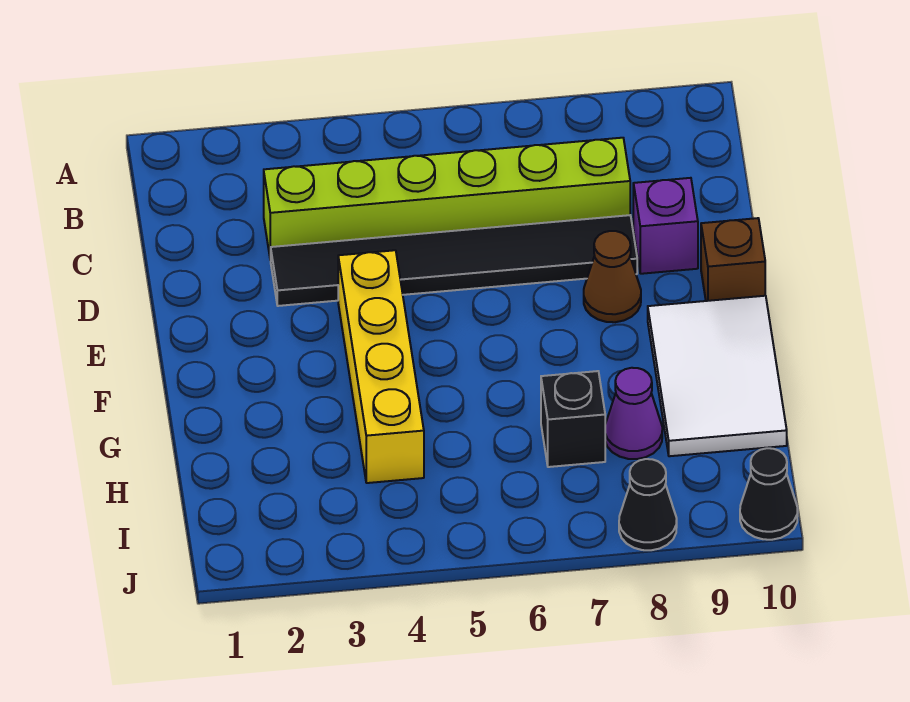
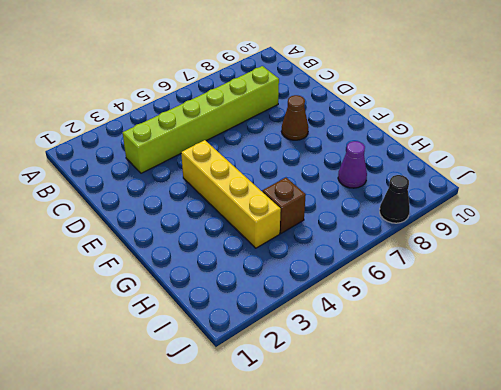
brown brick H5 level 1 -> brown brick E10 level 1
none -> black tile D3:D8 level 1
none -> purple brick D9 level 1

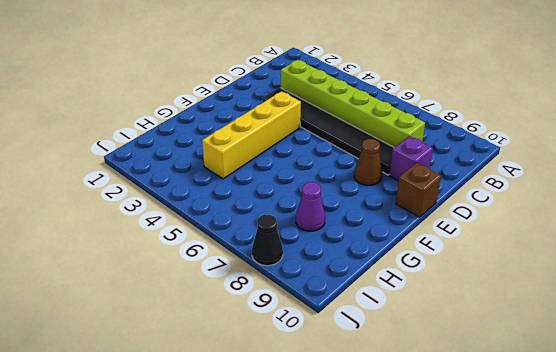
none -> white tile F9:H10 level 1
none -> black brick H7 level 1

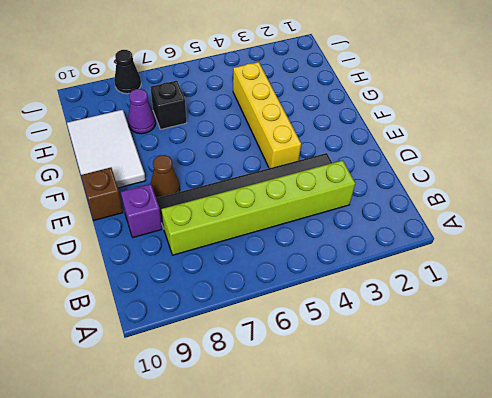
none -> black cone J10 level 1

